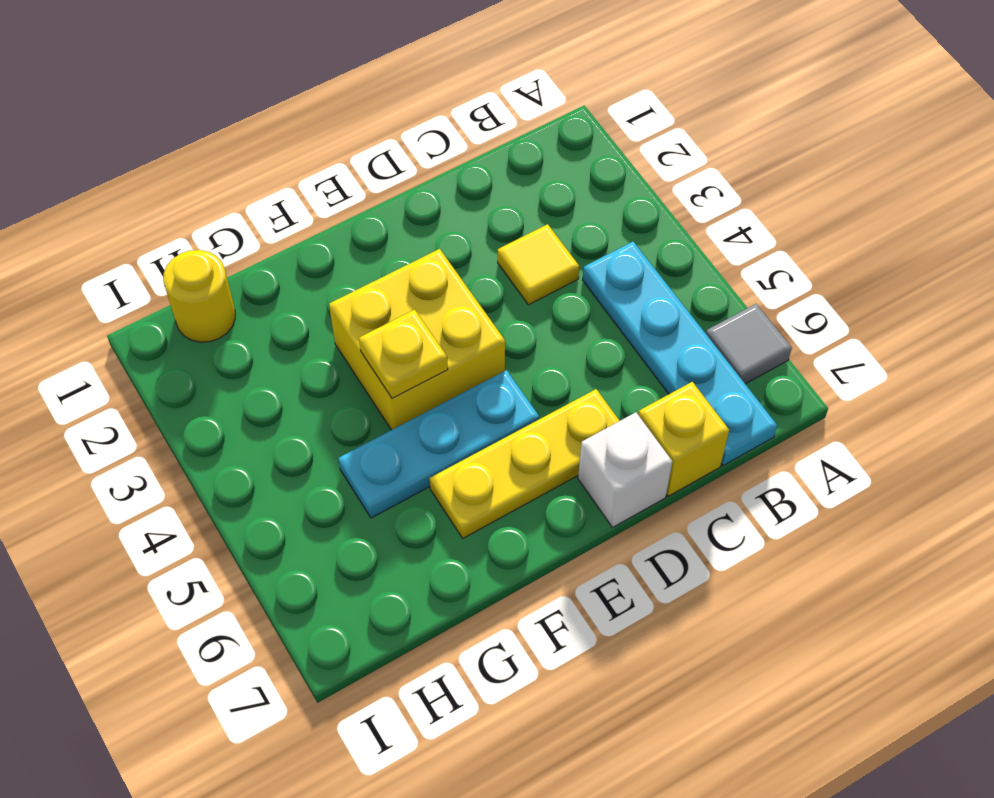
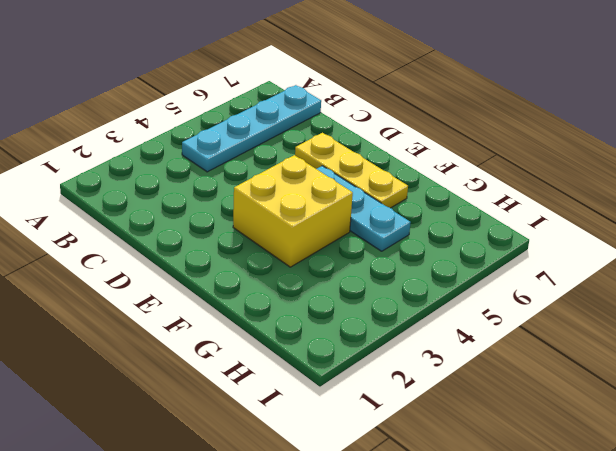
none -> grey tile A6 level 1
none -> yellow tile C3 level 1

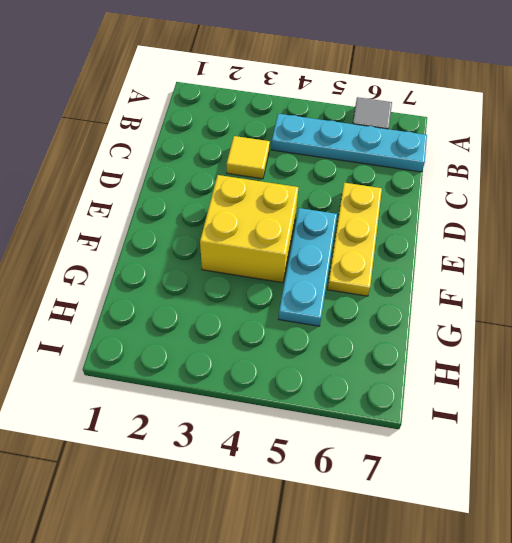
none -> yellow brick C7 level 1
none -> white brick D7 level 1

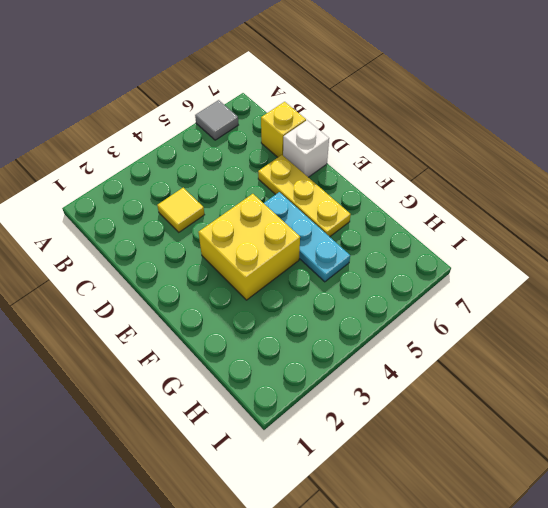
none -> cyan plate B4:B7 level 1
none -> yellow round brick H1 level 1

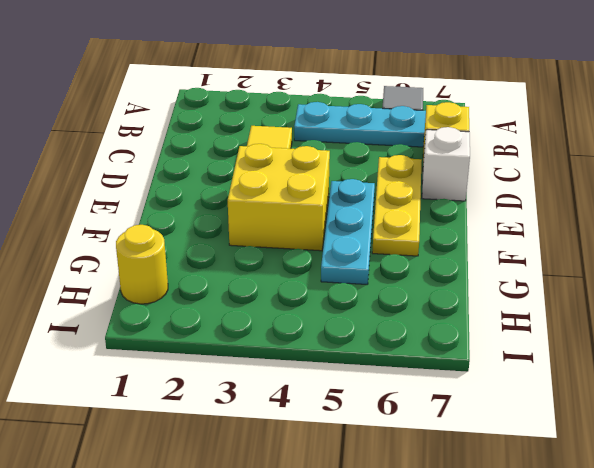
none -> yellow plate F4 level 2

